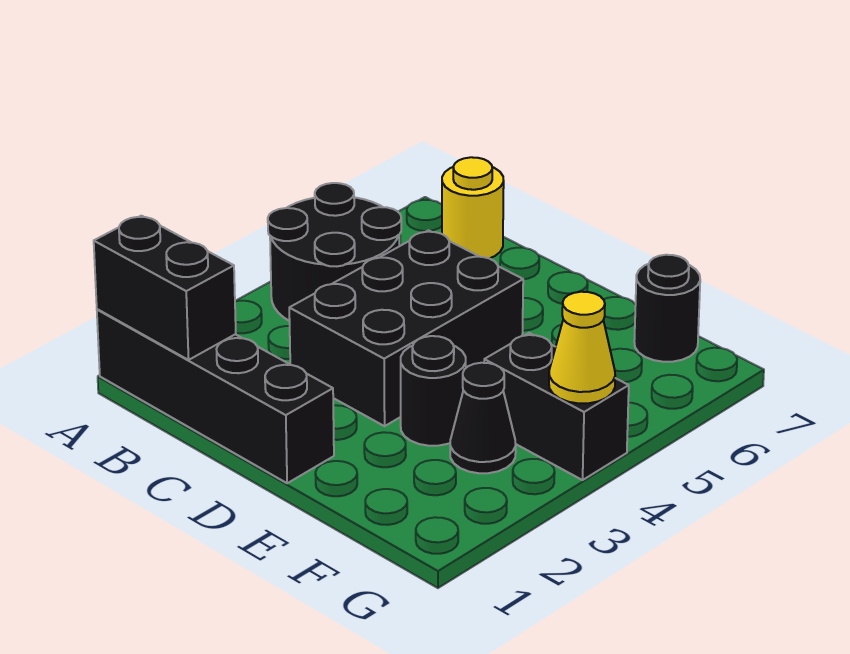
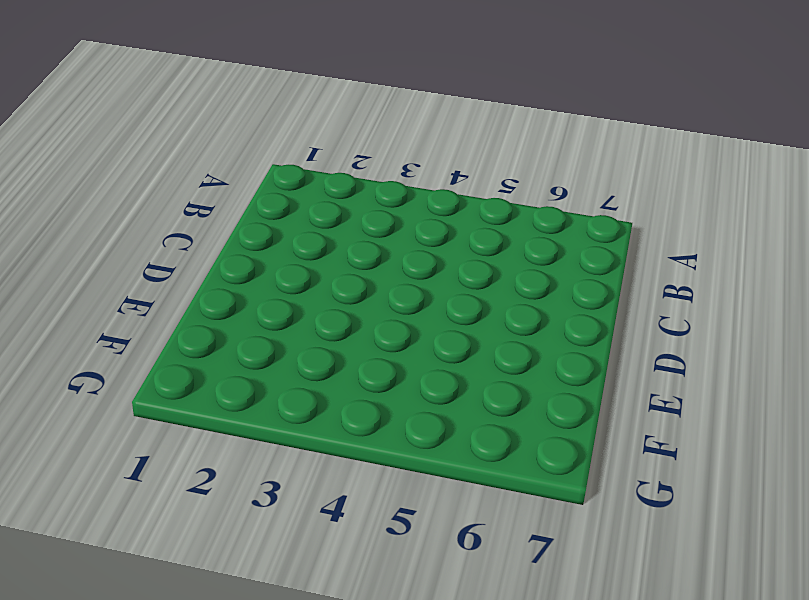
none -> black brick A1:D1 level 1
none -> black round brick A4:B5 level 1

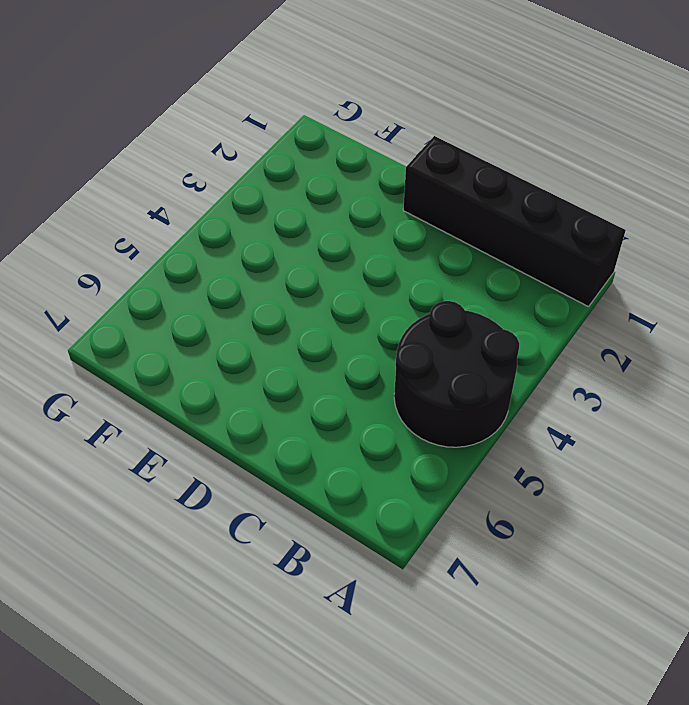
none -> yellow round brick B7 level 1
none -> black brick C3:D5 level 1

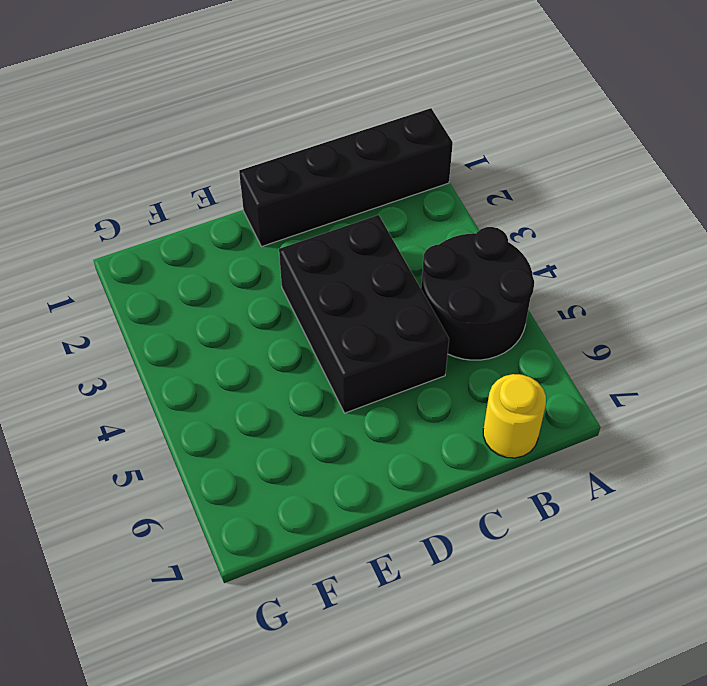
none -> black round brick E3 level 1
none -> black cone F3 level 1

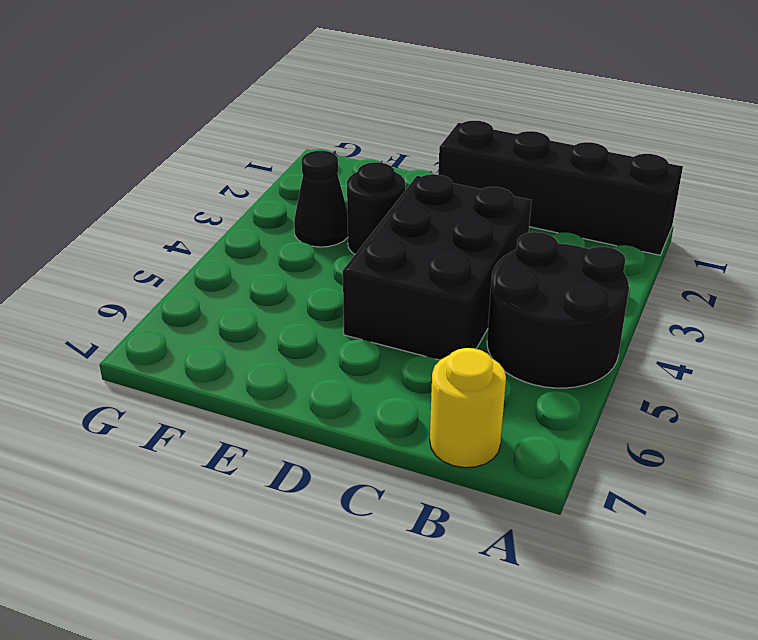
none -> black brick F4:G4 level 1
none -> black round brick F7 level 1

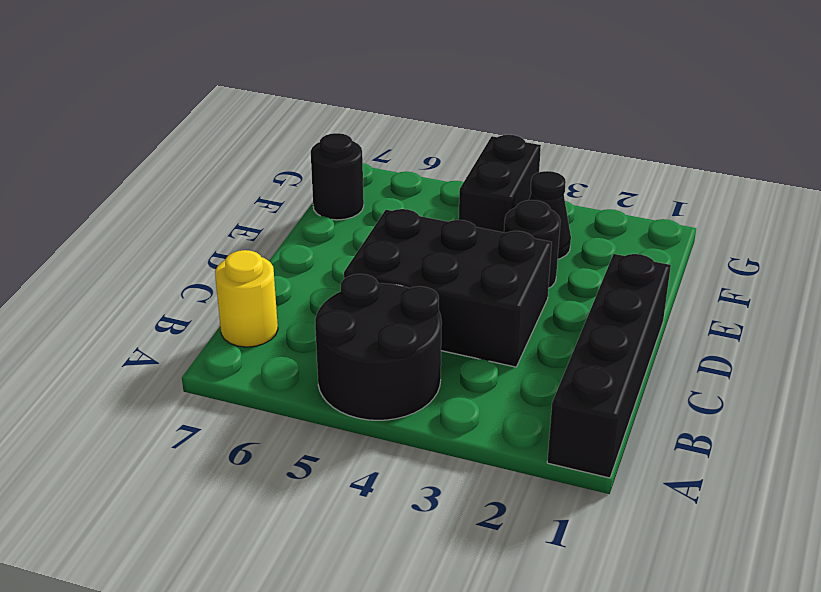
none -> black brick A1:B1 level 2
none -> yellow cone G4 level 2

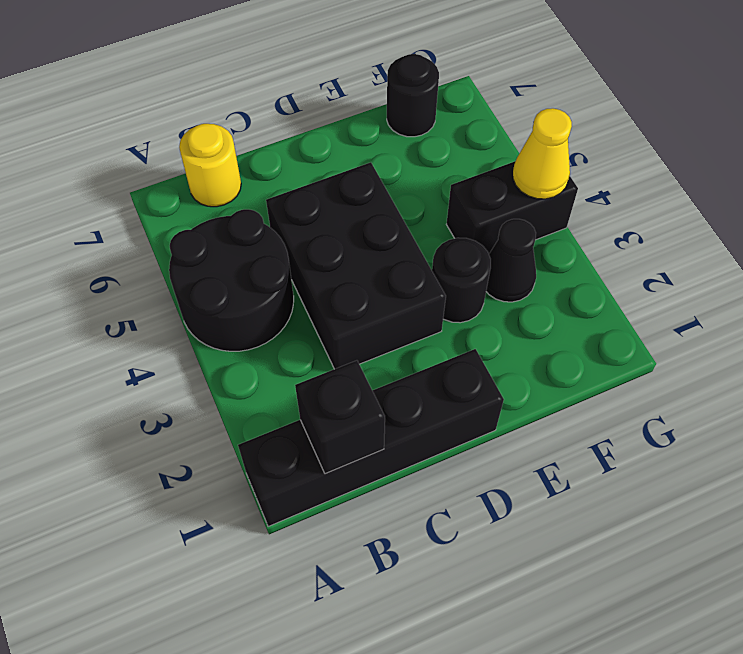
black brick B1 level 2 -> black brick A1:B1 level 2

